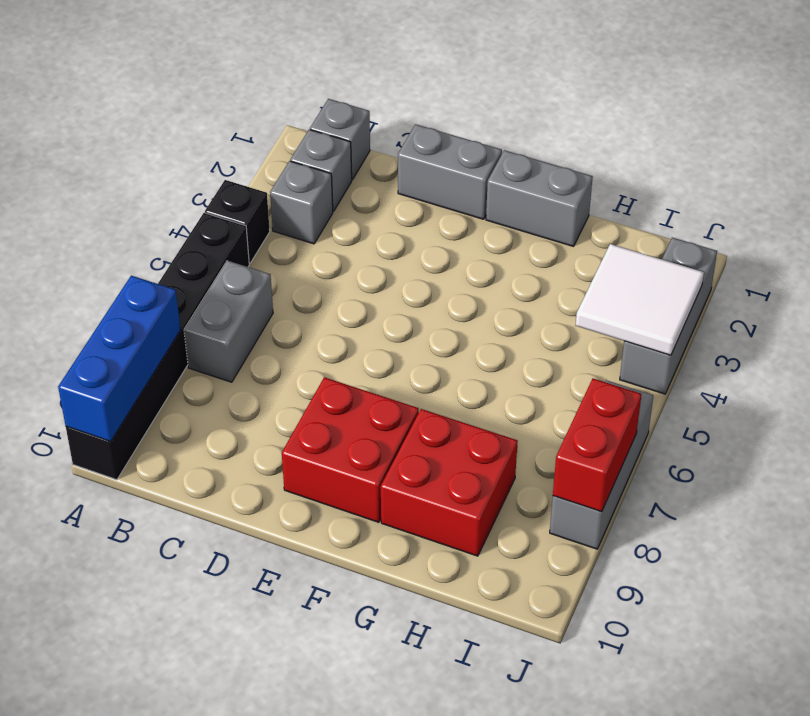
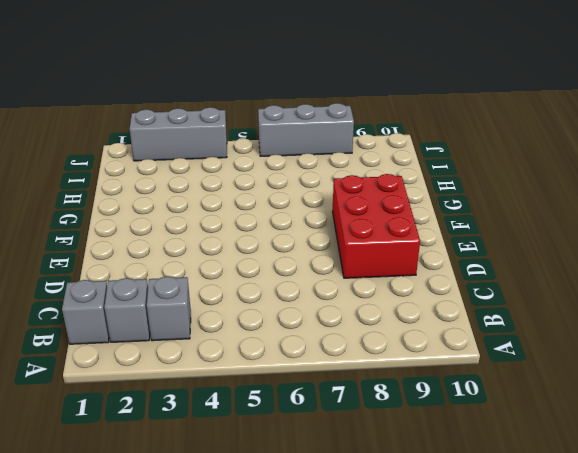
red brick D8:F9 level 1 -> red brick E8:F9 level 1
none -> black brick A4 level 1
none -> black brick A5:A10 level 1
none -> grey brick B6:B7 level 1

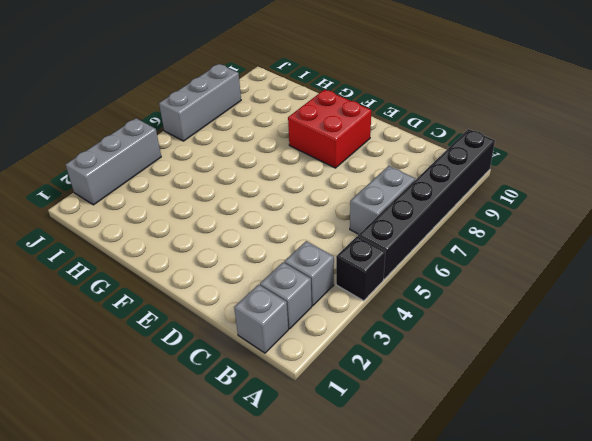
none -> grey brick D1:E1 level 1
none -> grey brick F1:G1 level 1
none -> red brick G8:H9 level 1

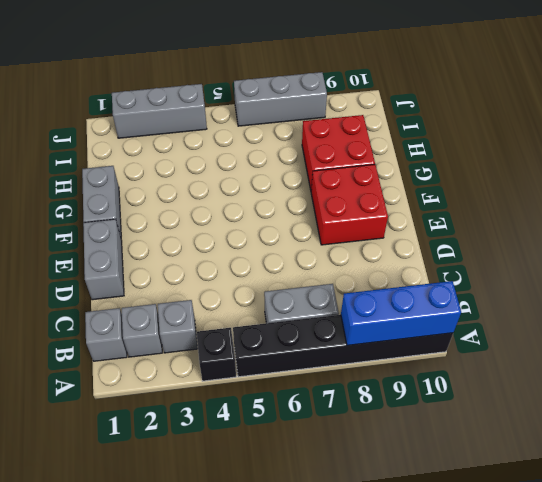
none -> white tile I3:J4 level 2
none -> red brick J7:J8 level 2

